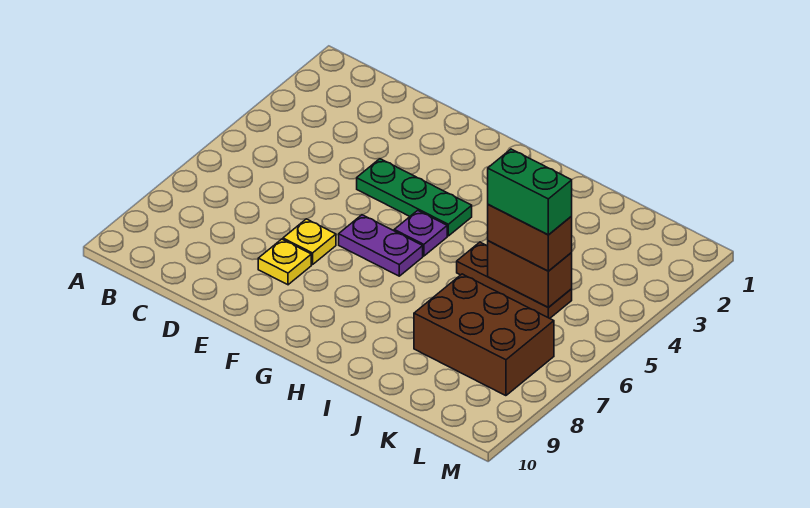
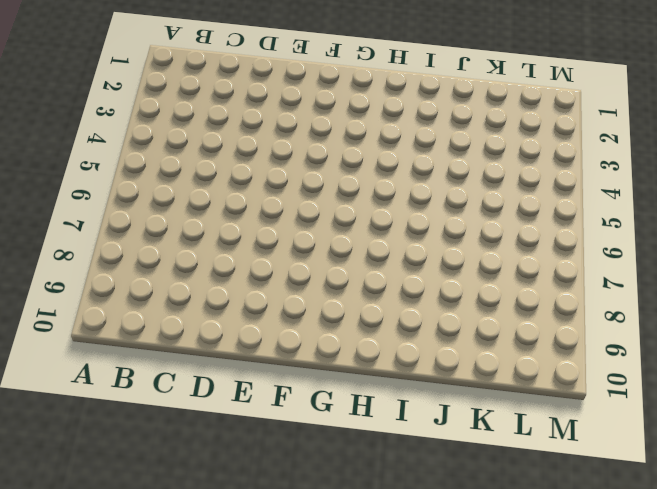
none -> green plate E4:G4 level 1
none -> yellow plate E7 level 1

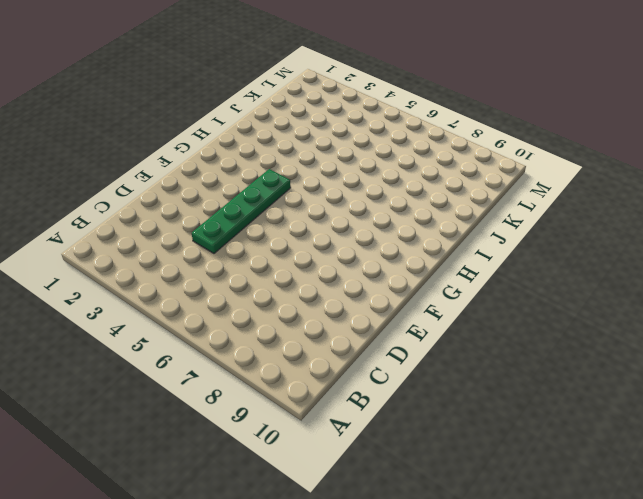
green plate D4:G4 level 1 -> green plate E4:G4 level 1
none -> yellow plate E7 level 1
none -> yellow plate E8 level 1

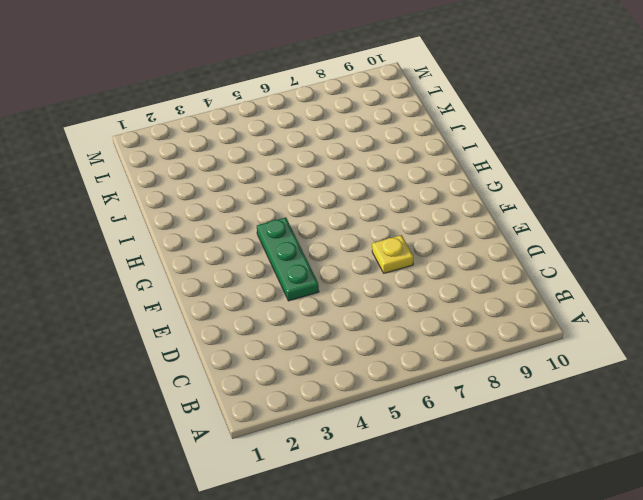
none -> yellow plate E8 level 1
none -> purple plate F6:G6 level 1

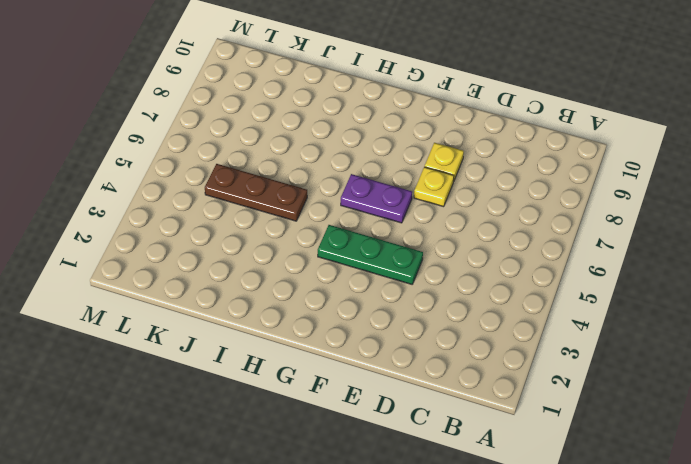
none -> purple plate G5 level 1
none -> brown brick J7:L8 level 1

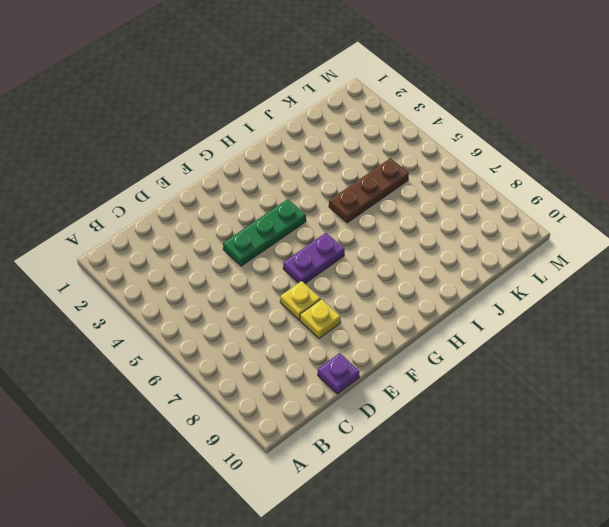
purple plate D10 level 1 -> purple plate G5 level 1
none -> brown brick J7:L8 level 1
none -> brown brick J5:K5 level 2

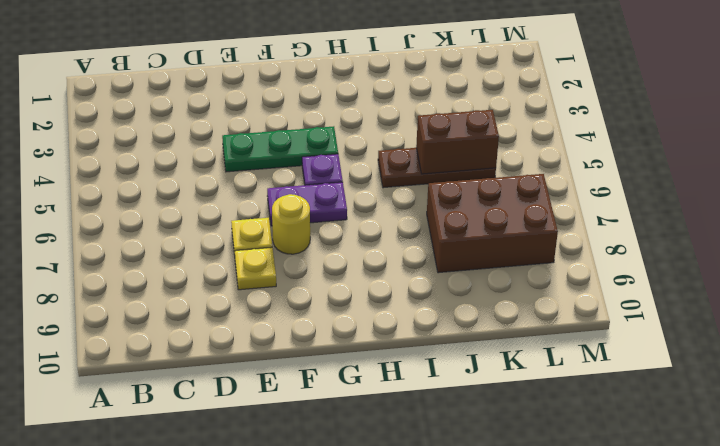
yellow round brick F7 level 1 -> none
none -> brown brick J5:K5 level 3
none -> green brick J5:K5 level 4

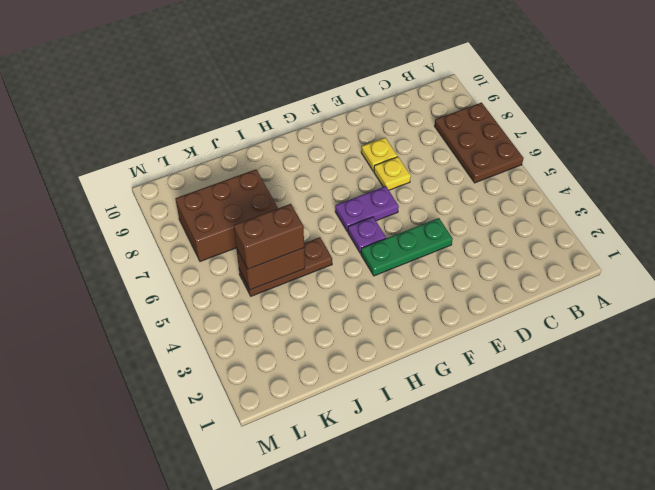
brown plate A6:B8 level 1 -> none
none -> green brick J5:K5 level 4

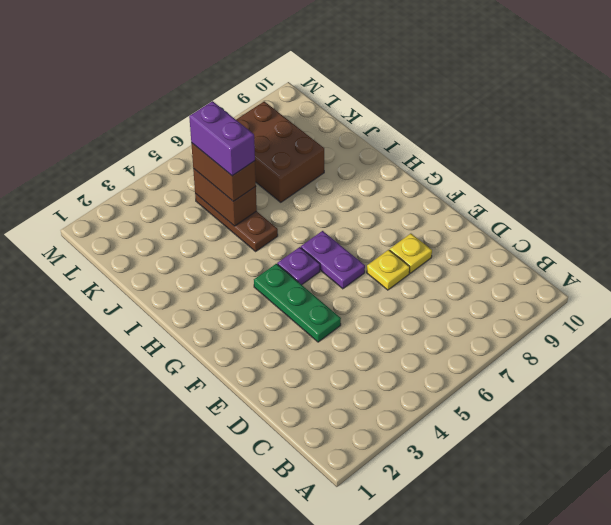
purple brick J5:K5 level 4 -> green brick J5:K5 level 4

